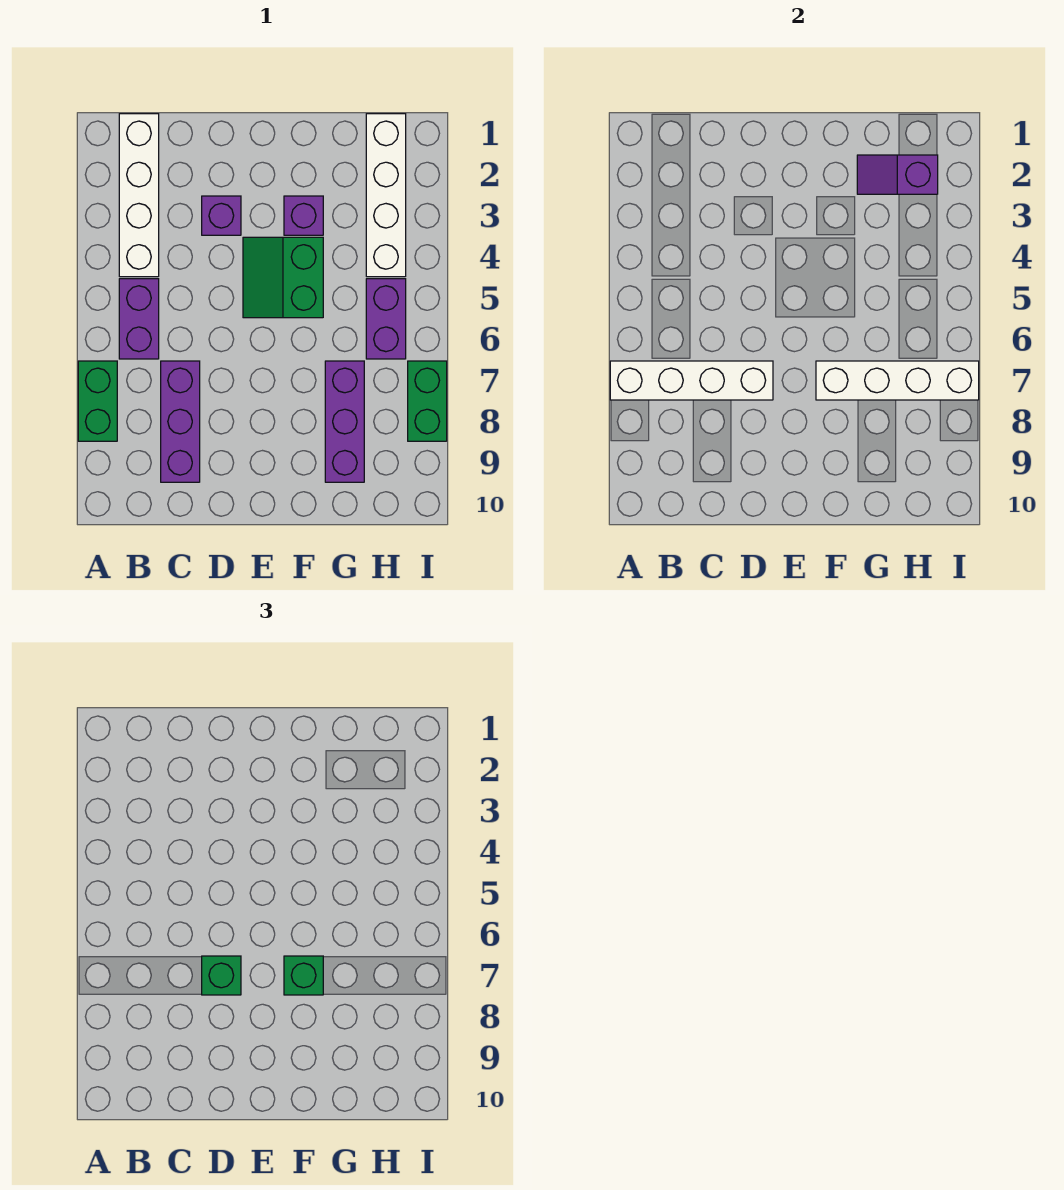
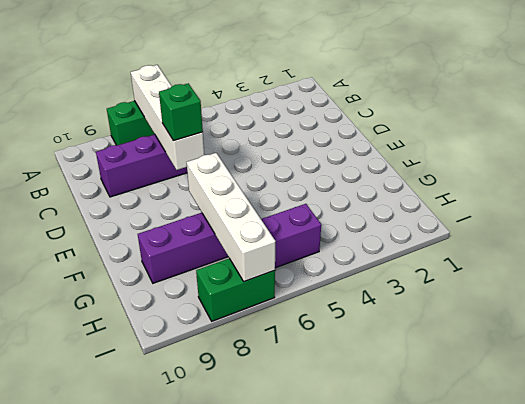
none -> white brick B1:B4 level 1
none -> purple brick B5:B6 level 1
none -> purple brick D3 level 1

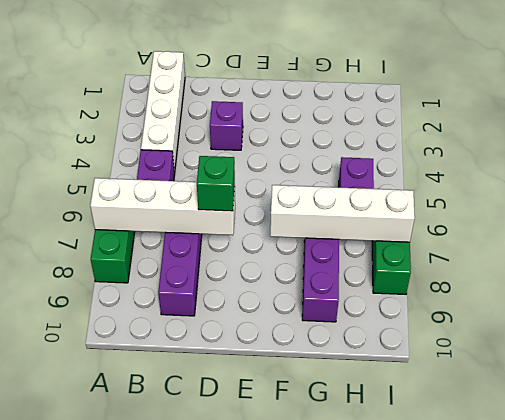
none -> green slope E4:F5 level 1 top F
none -> purple brick F3 level 1
none -> white brick H1:H4 level 1

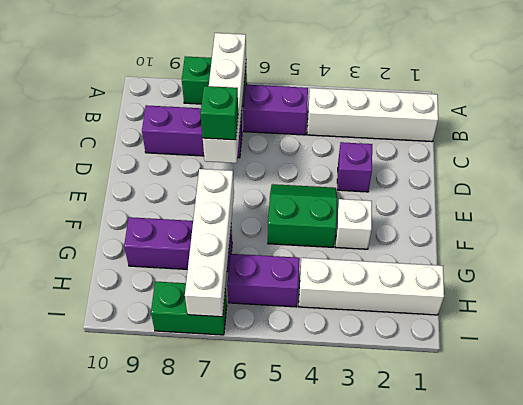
white brick F3 level 1 -> purple brick F3 level 1
none -> purple slope G2:H2 level 2 top H
none -> green brick F7 level 3

